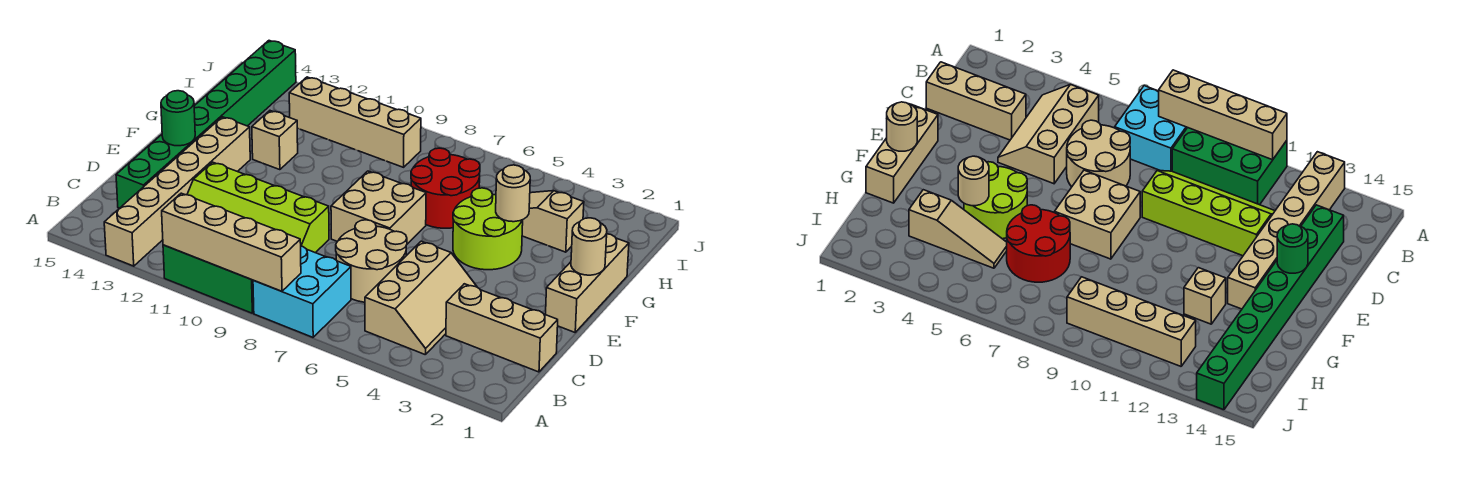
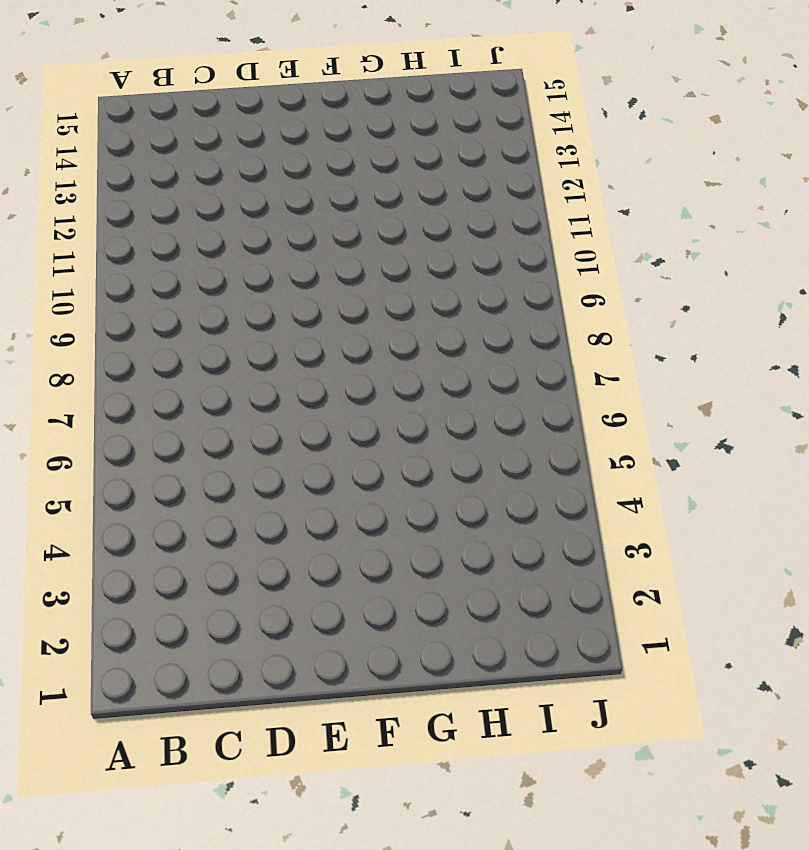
none -> cyan brick A7:B8 level 1
none -> green brick A9:B11 level 1
none -> tan brick A13:F13 level 1

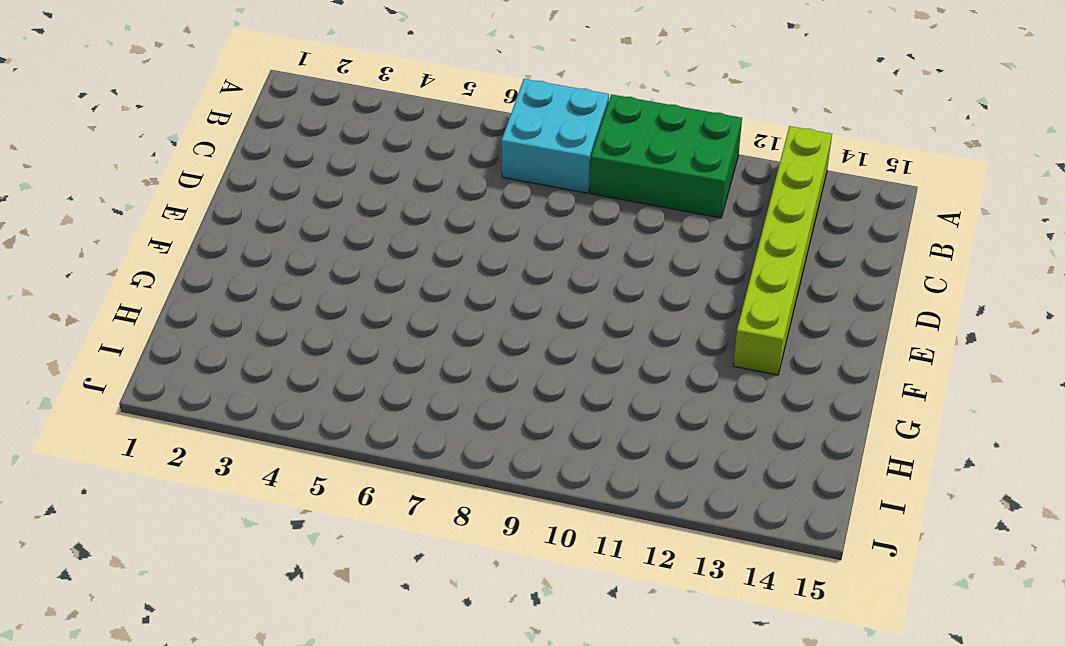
lime brick A13:F13 level 1 -> tan brick A13:F13 level 1
none -> tan slope B4:D5 level 1 top 5
none -> tan brick C1:C3 level 1
none -> tan round brick C6:D7 level 1

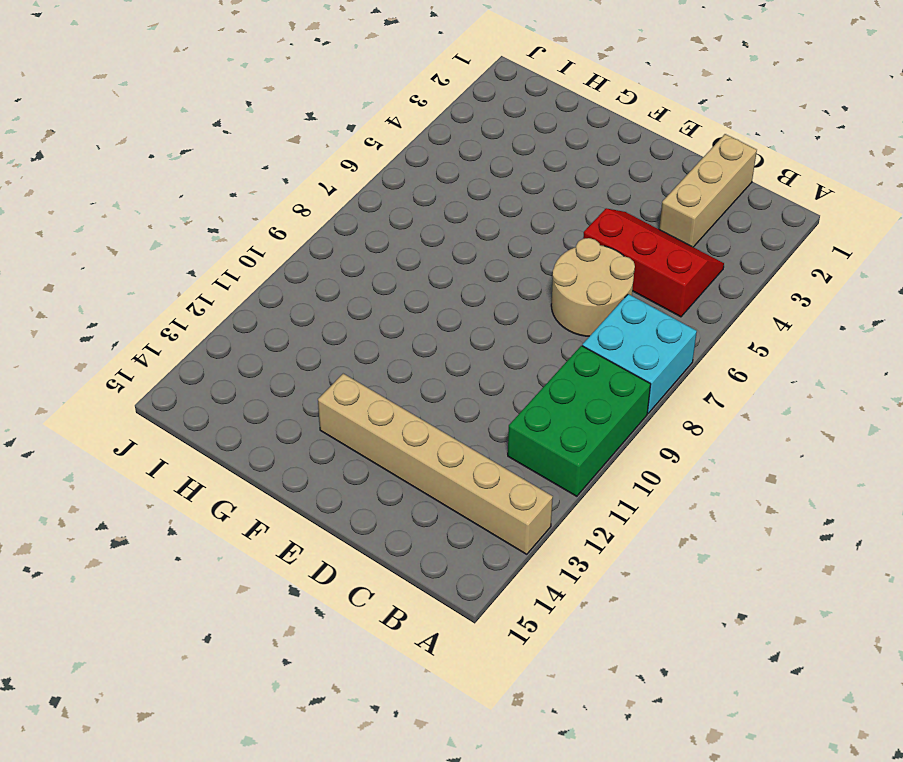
red slope B4:D5 level 1 top 5 -> tan slope B4:D5 level 1 top 5
none -> lime slope C9:D12 level 1 top D
none -> green brick C14:J14 level 1
none -> tan brick E1:G1 level 1

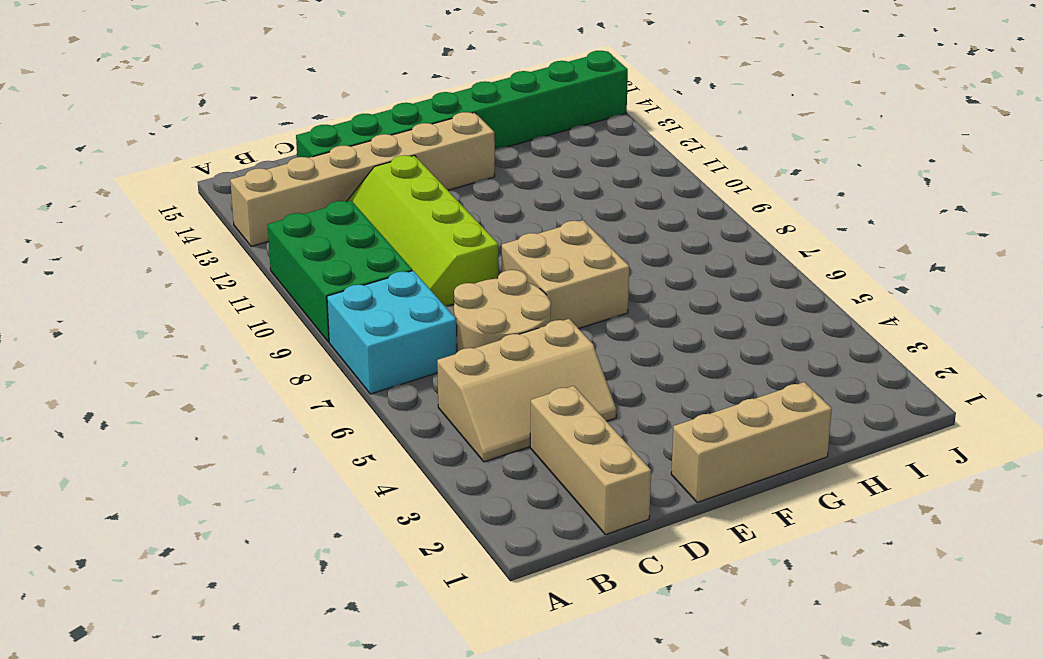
none -> lime round brick F4:G5 level 1
none -> red round brick G6:H7 level 1
none -> tan brick G12 level 1

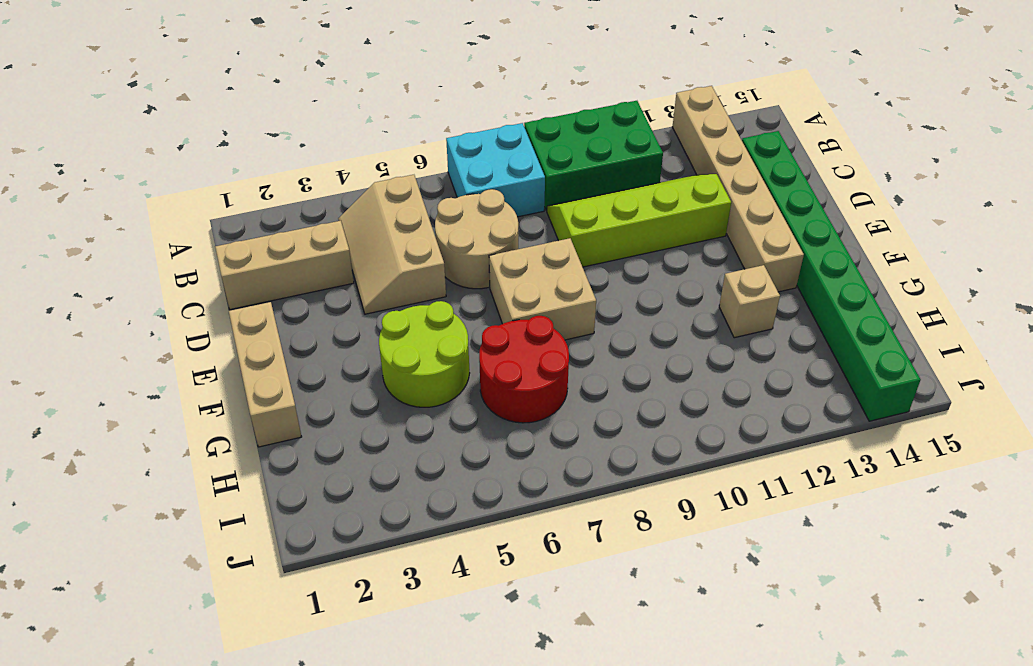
none -> tan slope H3:H5 level 1 top 3
none -> tan brick I9:I12 level 1
none -> tan brick A8:A11 level 2

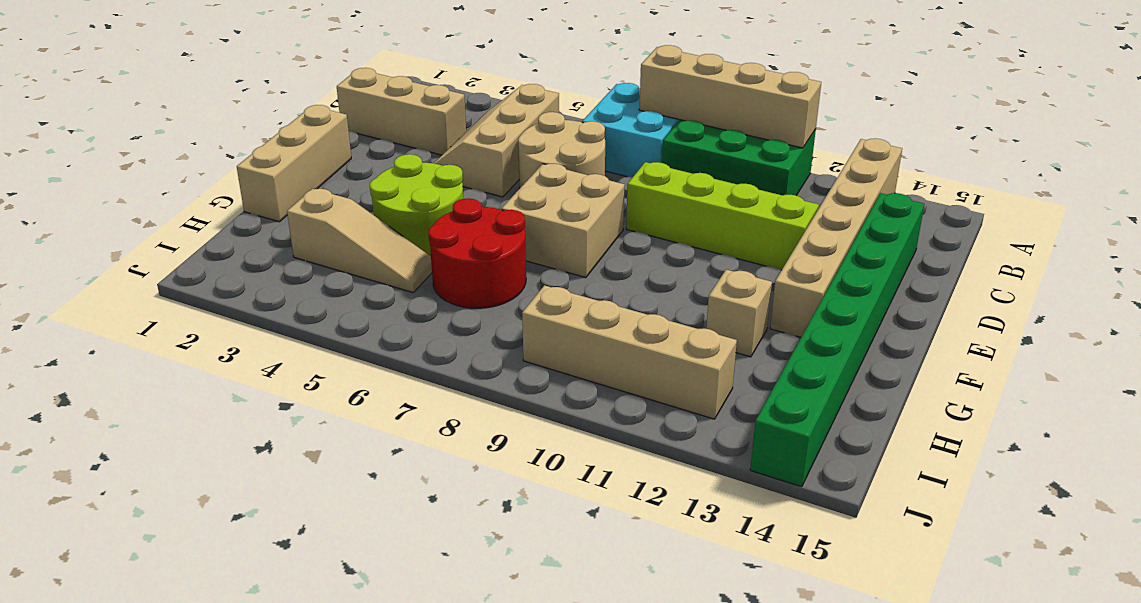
none -> green round brick E14 level 2
none -> tan round brick F1 level 2
none -> tan round brick G4 level 2

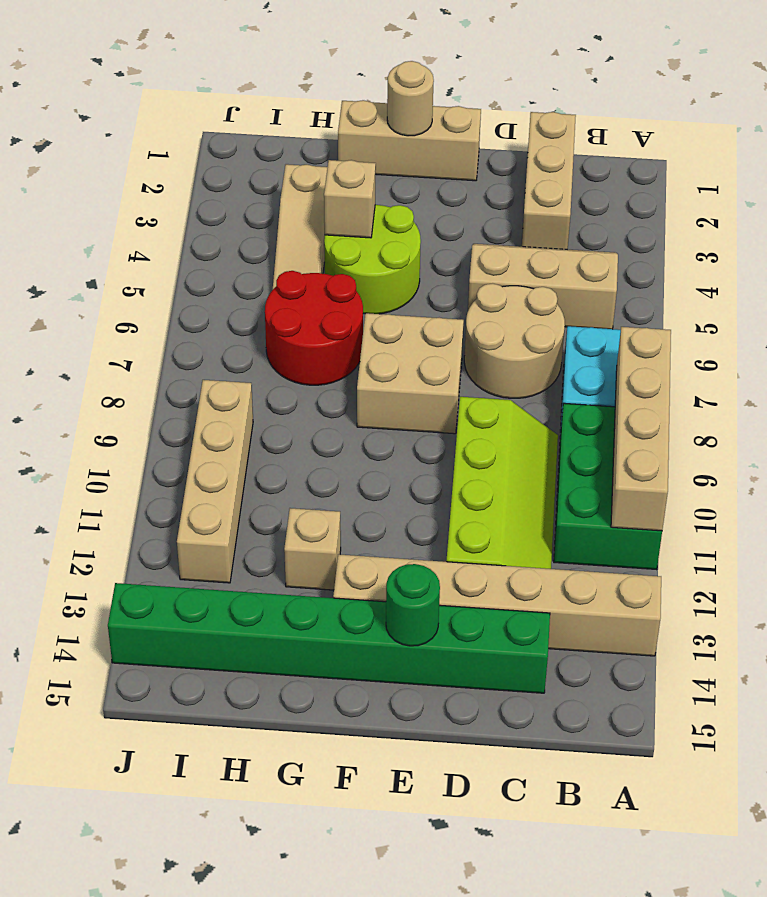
tan brick G4 level 2 -> tan round brick G4 level 2

